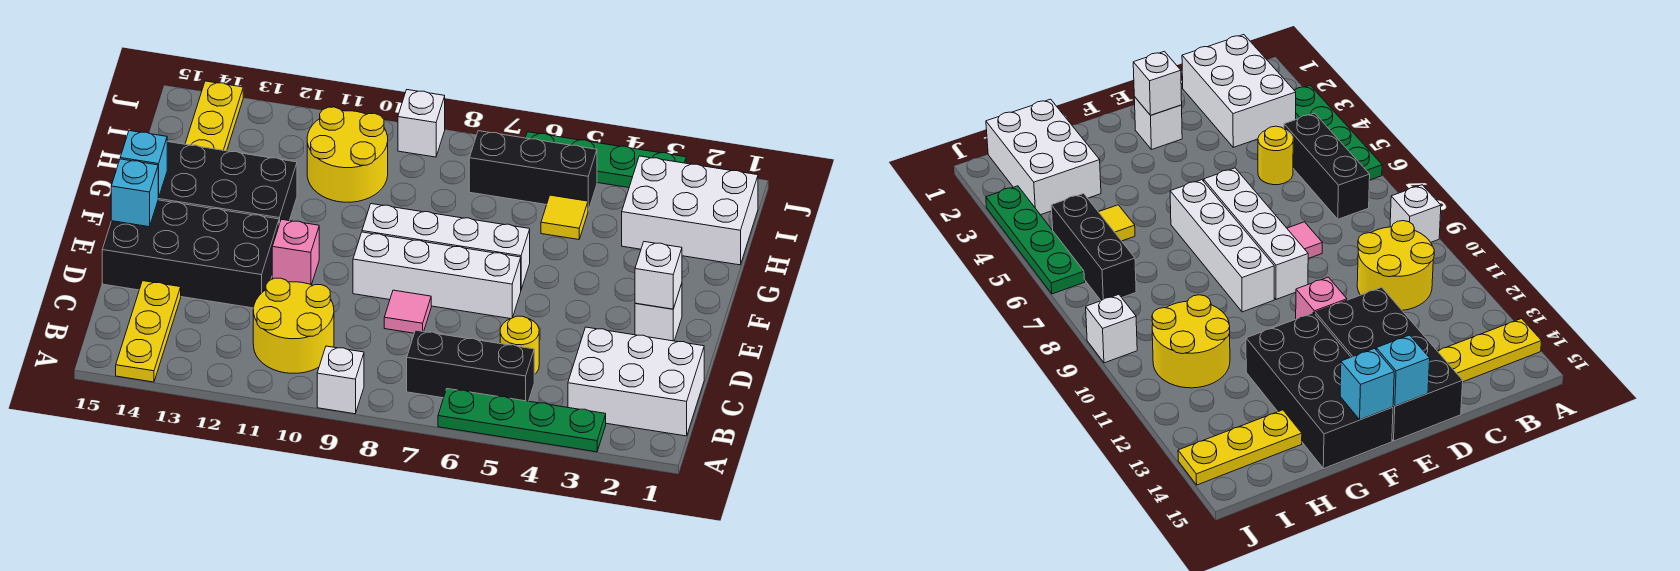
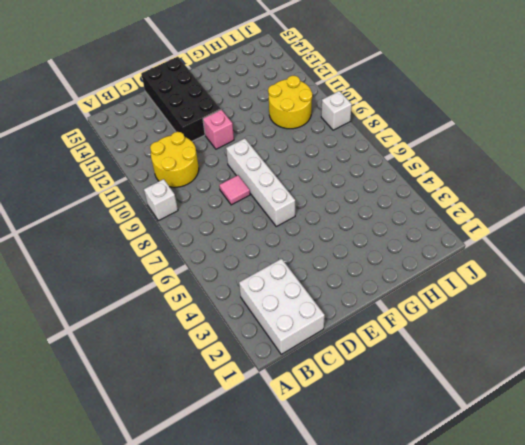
none -> green plate A3:A6 level 1
none -> yellow plate A14:C14 level 1
none -> black brick B5:B7 level 1

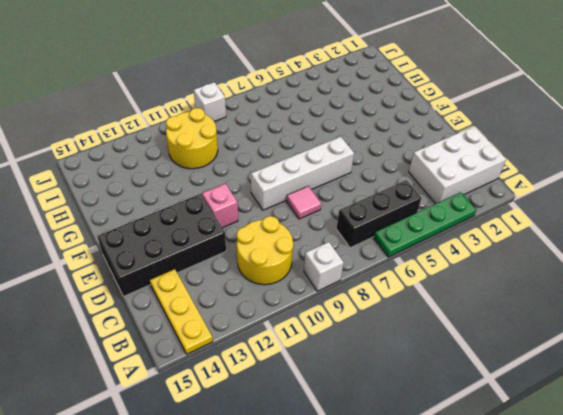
none -> yellow round brick C5 level 1
none -> white brick E2 level 1
none -> white brick F6:F9 level 1

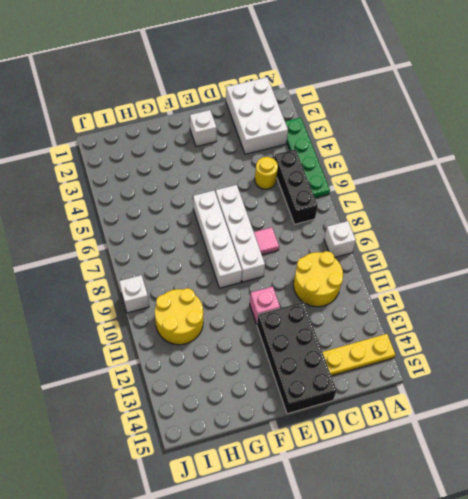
none -> black brick F12:G15 level 1
none -> white brick H1:I3 level 1
none -> yellow tile H5 level 1

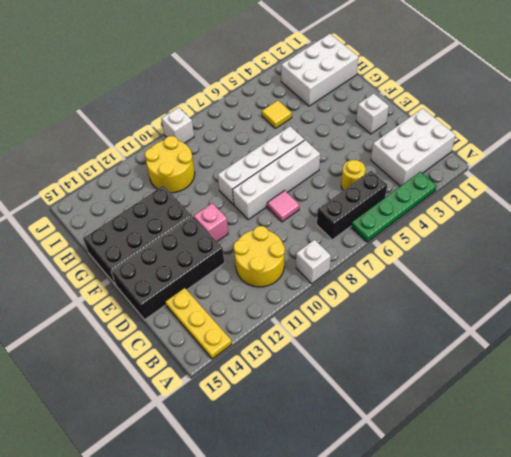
none -> yellow plate H14:J14 level 1
none -> black brick I5:I7 level 1
none -> green plate J3:J6 level 1

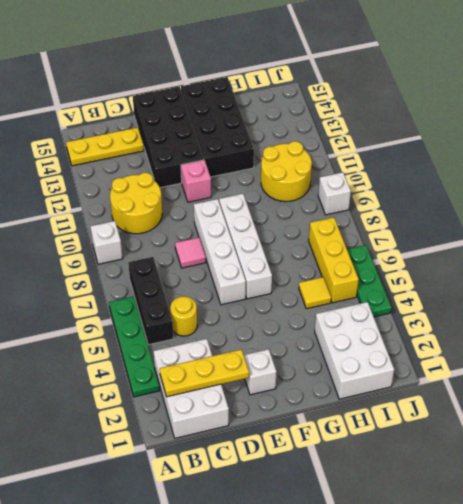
yellow plate B2:D2 level 2 -> yellow plate H14:J14 level 1
yellow brick I5:I7 level 1 -> black brick I5:I7 level 1
green plate J4:J6 level 1 -> green plate J3:J6 level 1
none -> white brick E2 level 2
none -> cyan brick E15 level 2
none -> cyan brick F15 level 2

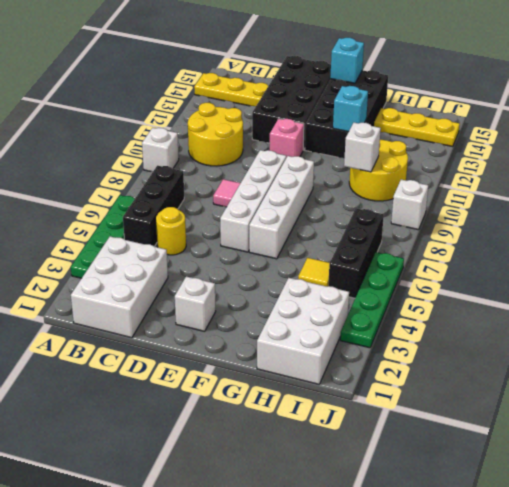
cyan brick G12 level 2 -> cyan brick E15 level 2
white brick H10 level 2 -> white brick E2 level 2

